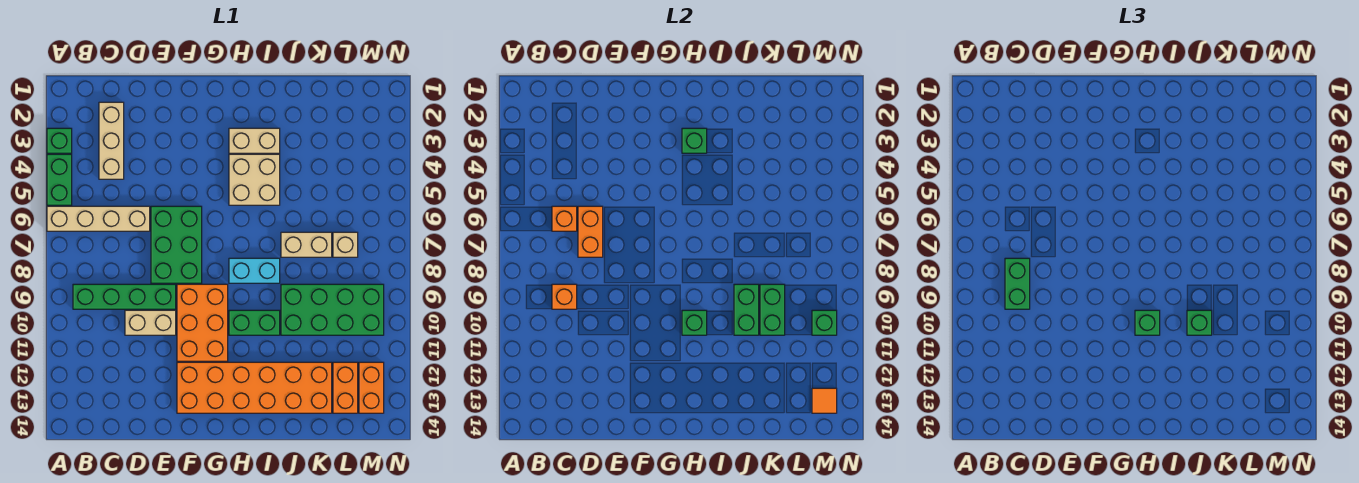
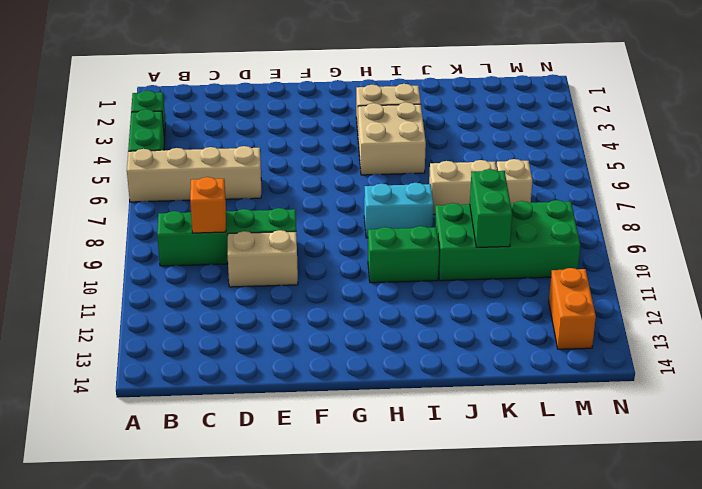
none -> tan brick C2:C4 level 1
none -> green brick E6:F8 level 1
none -> orange brick F9:G11 level 1
none -> orange brick F12:K13 level 1

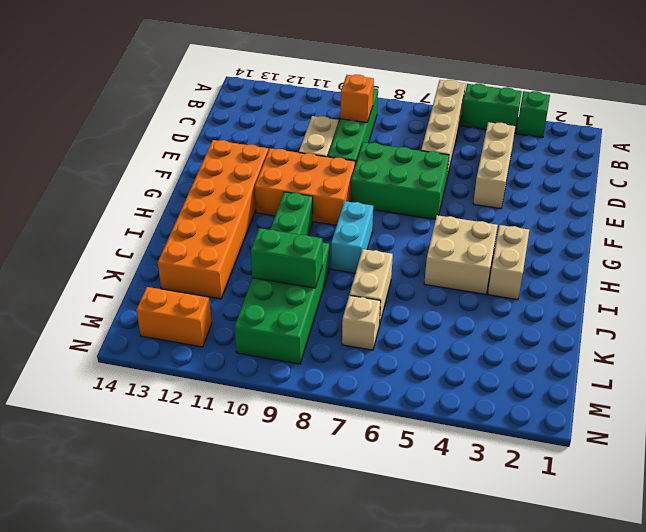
tan brick C4:E4 level 1 -> tan brick C2:C4 level 1
none -> orange brick L12:L13 level 1
none -> orange brick C6 level 2
none -> orange brick D6:D7 level 2
none -> green brick H3 level 2

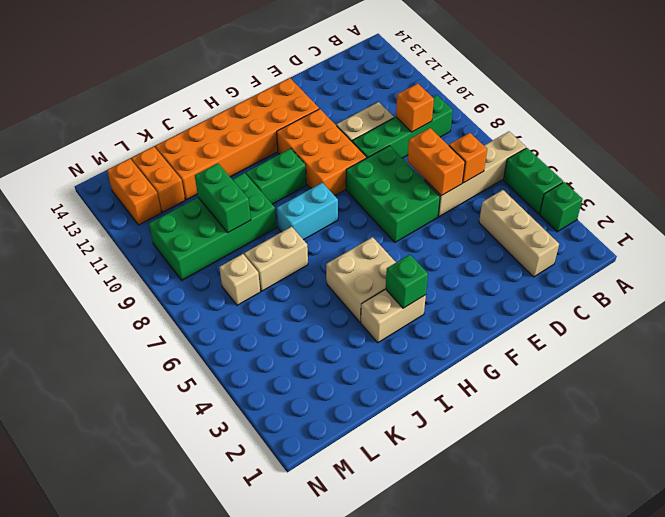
none -> green brick H10 level 2
none -> green brick J9:J10 level 2
none -> green brick M10 level 2
none -> orange tile M13 level 2

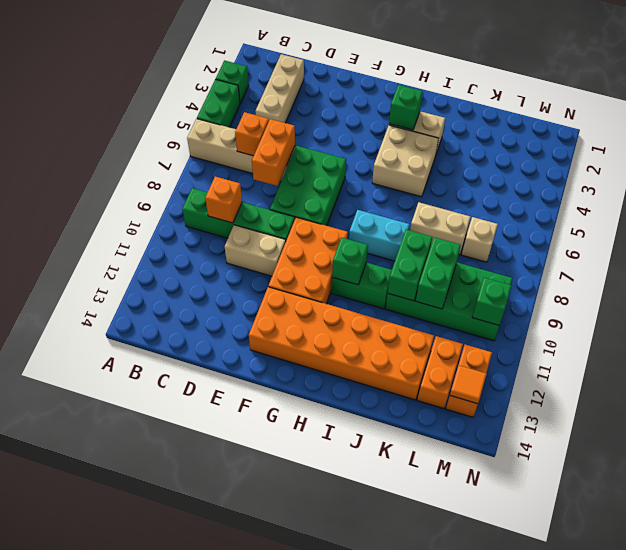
none -> green brick C8:C9 level 3
none -> green brick H10 level 3
none -> green brick J10 level 3

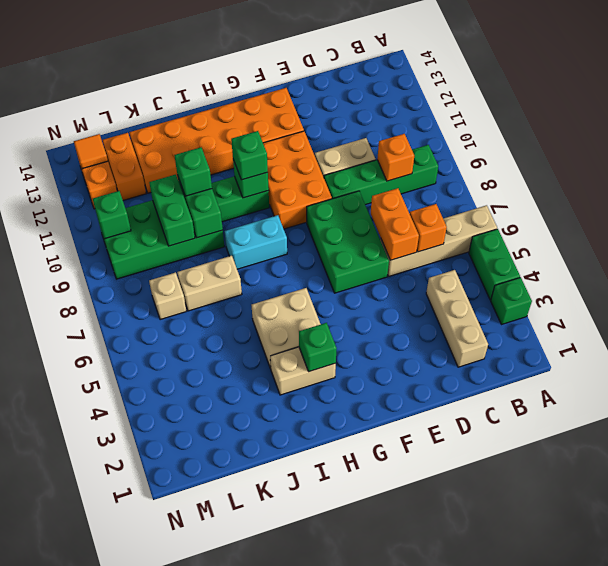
none -> green brick C8:C9 level 3

